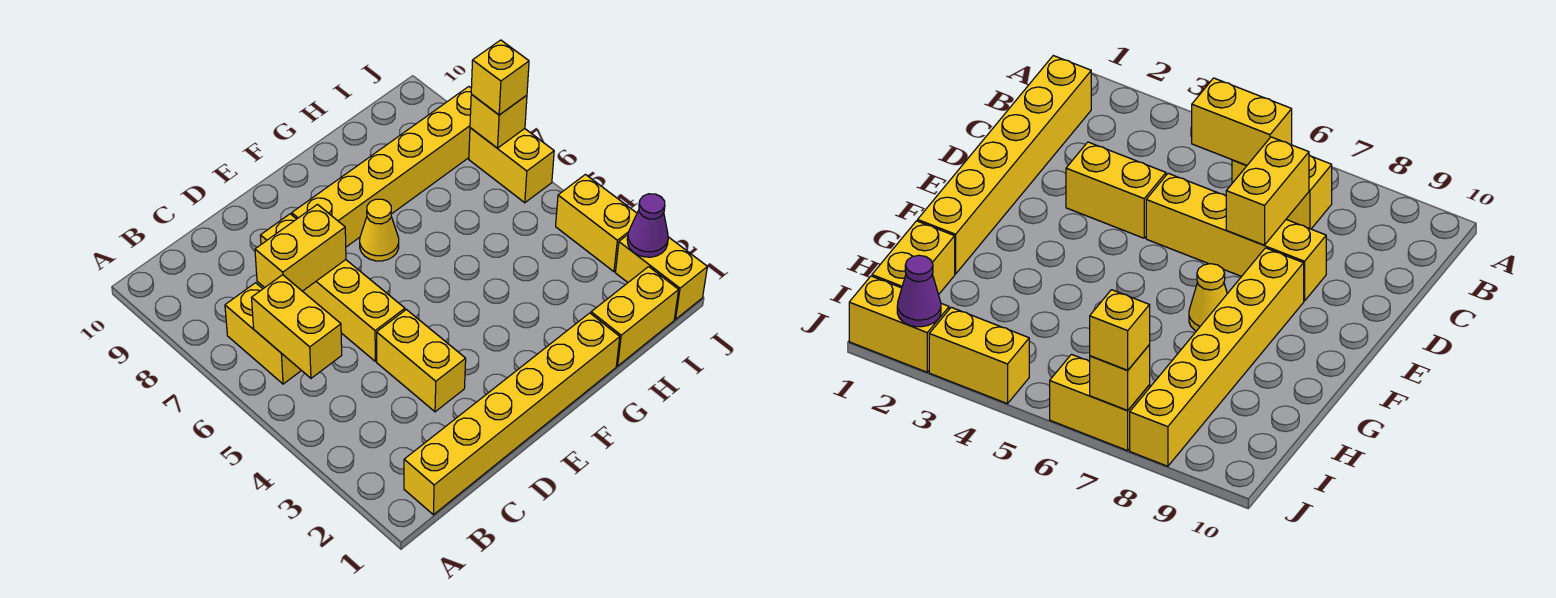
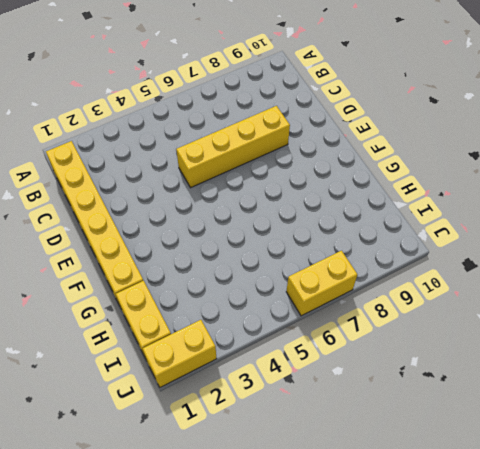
none -> yellow brick B6:B7 level 1
none -> yellow brick D3:D4 level 1
none -> yellow brick E8:J8 level 1

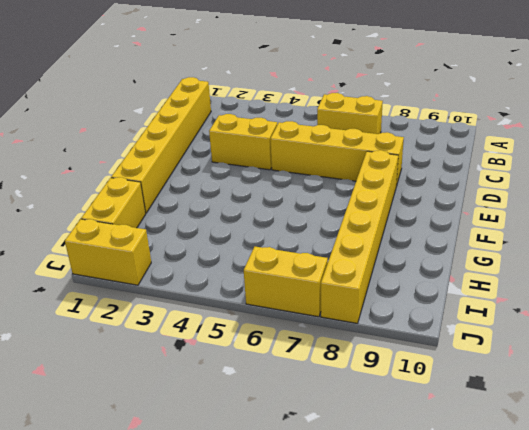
none -> yellow cone F7 level 1
none -> yellow brick J3:J4 level 1
none -> yellow brick B5:B6 level 2

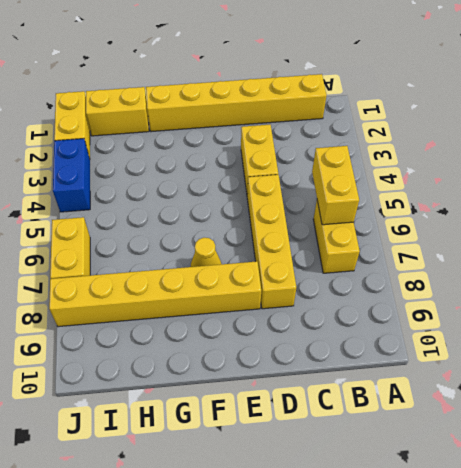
blue brick J3:J4 level 1 -> yellow brick J3:J4 level 1
none -> yellow brick C7:D7 level 2
none -> purple cone J2 level 2
none -> yellow brick J7 level 2

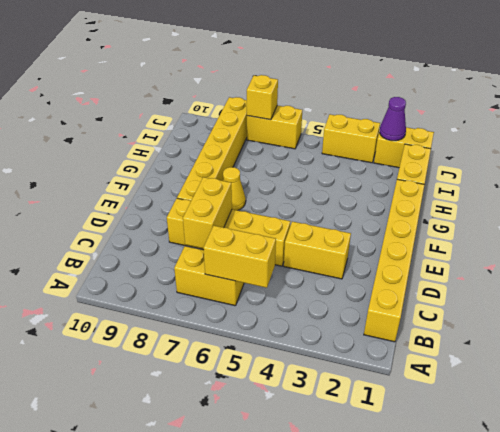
none -> yellow brick J7 level 3

